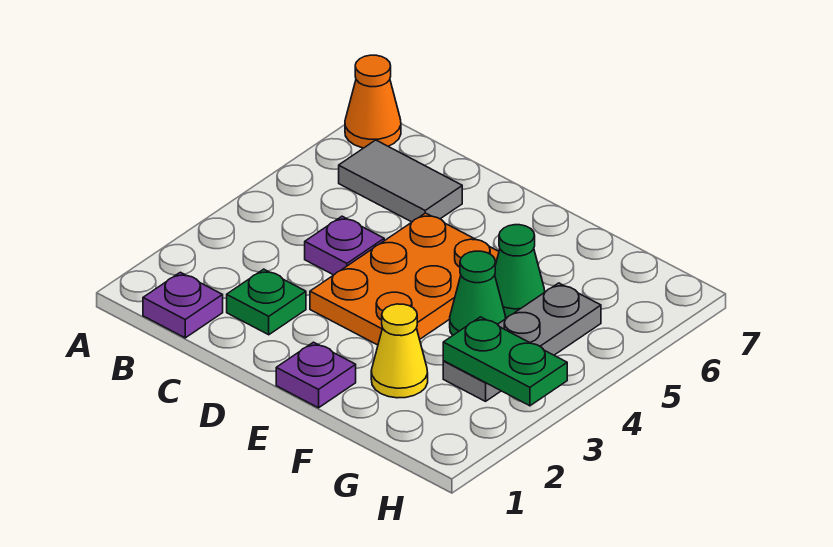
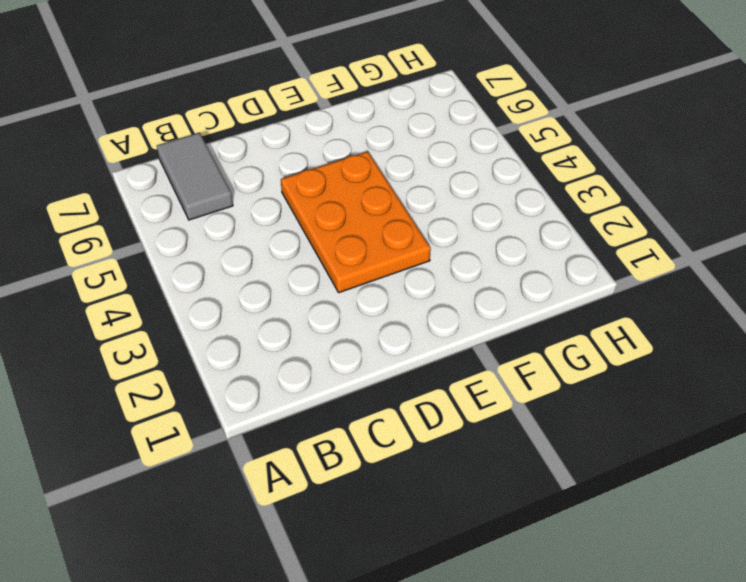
grey tile B6:B7 level 1 -> grey tile B6:C6 level 1
none -> orange cone A7 level 1
none -> purple plate B1 level 1
none -> green plate C2 level 1

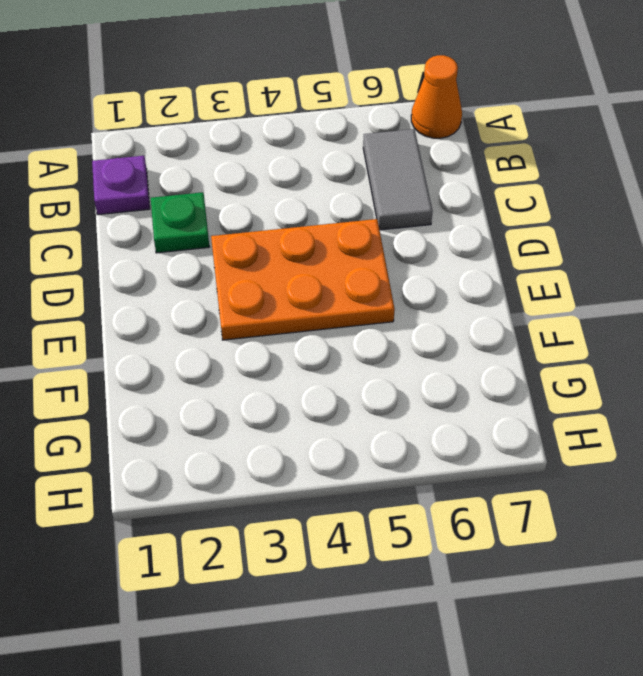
none -> purple plate C4 level 1
none -> purple plate E1 level 1
none -> yellow cone F2 level 1

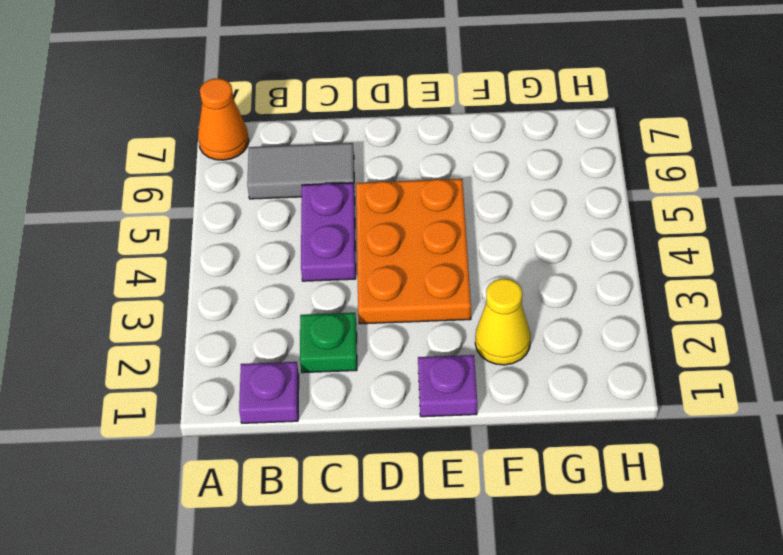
purple plate C4:C5 level 1 -> purple plate C4 level 1
none -> green cone F4 level 1
none -> green cone F5 level 1
none -> grey plate G3:G5 level 1

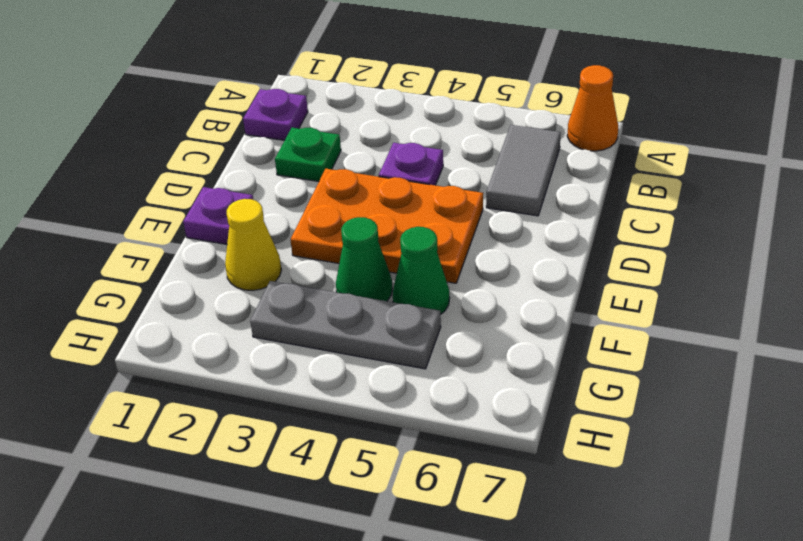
none -> green plate G3:H3 level 2

